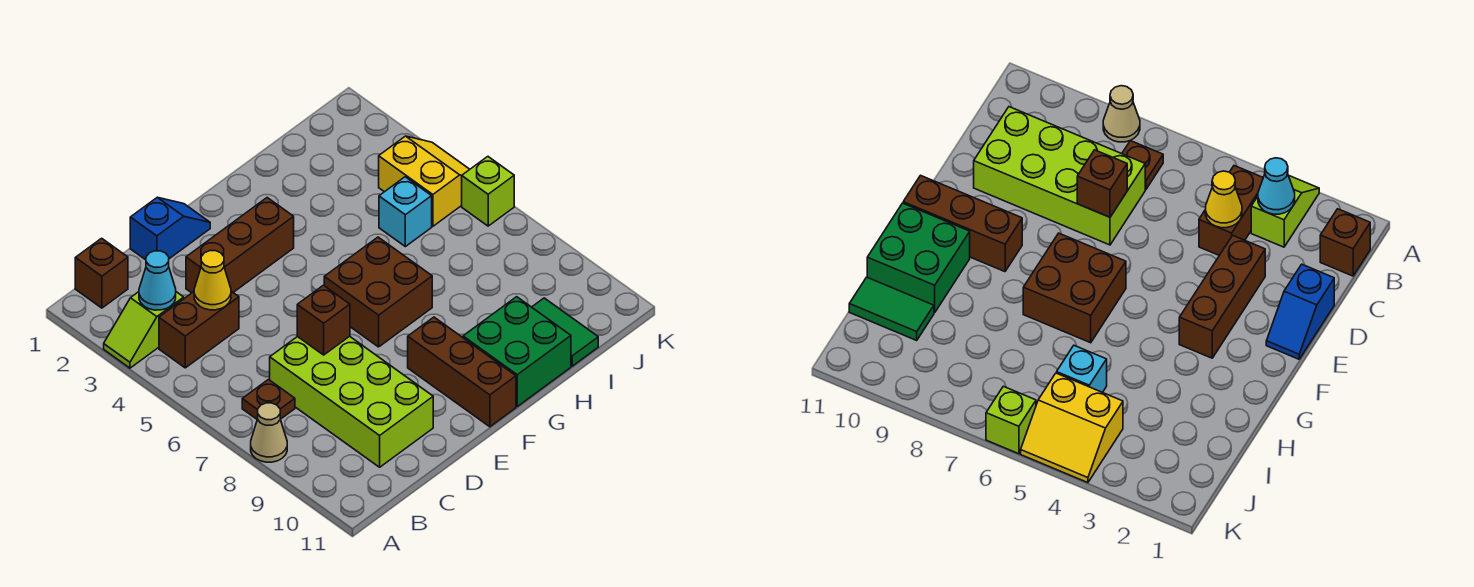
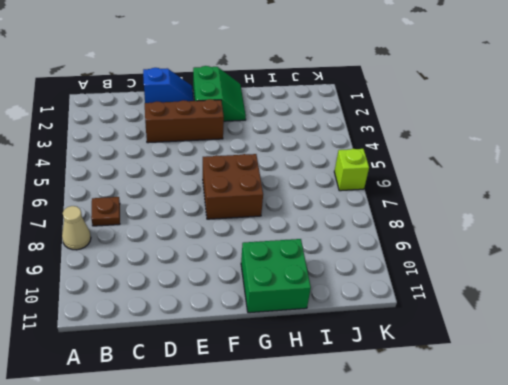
green slope F1:G2 level 1 top F -> none
none -> lime slope A3:B3 level 1 top B
none -> brown brick B1 level 1
none -> brown brick B4:C4 level 1

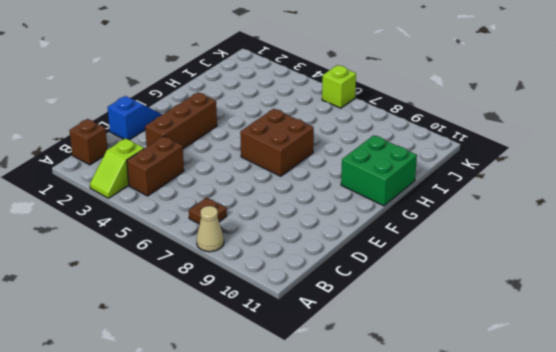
none -> lime brick C7:D10 level 1
none -> brown brick F9:F11 level 1
none -> cyan brick I5 level 1

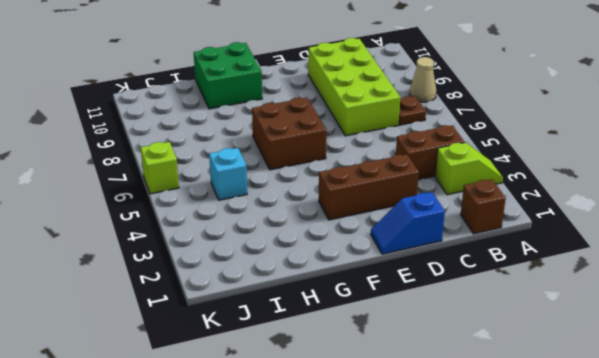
none -> brown brick F9:F11 level 1
none -> green tile I10:I11 level 1
none -> yellow slope J4:K5 level 1 top J

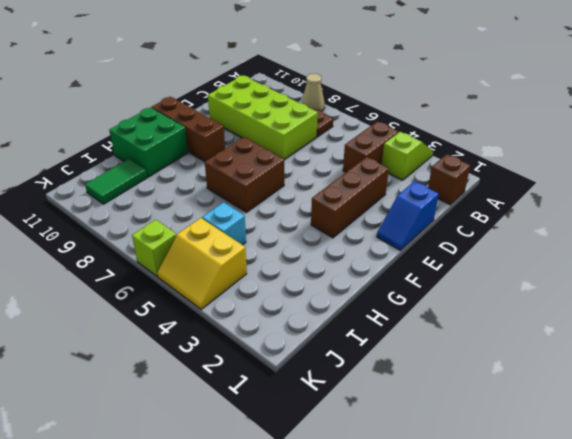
green tile I10:J10 level 1 -> green tile I10:I11 level 1
none -> cyan cone B3 level 2
none -> yellow cone C4 level 2
none -> brown brick D7 level 2

